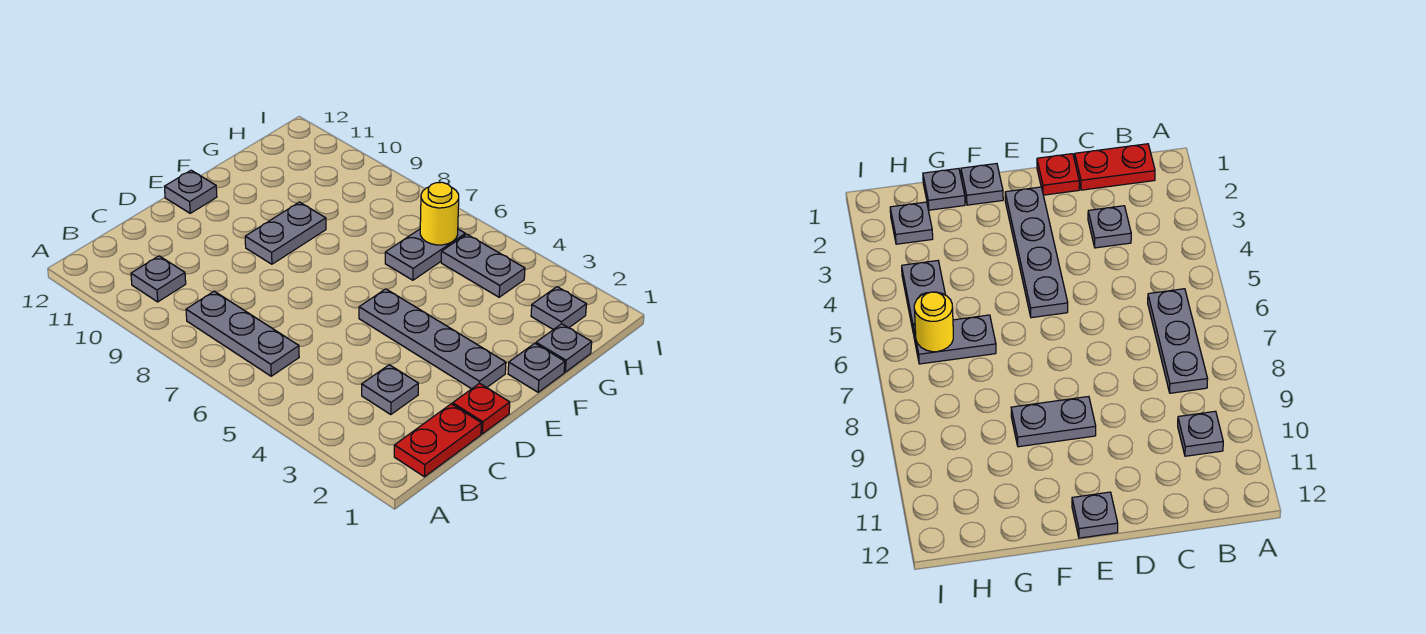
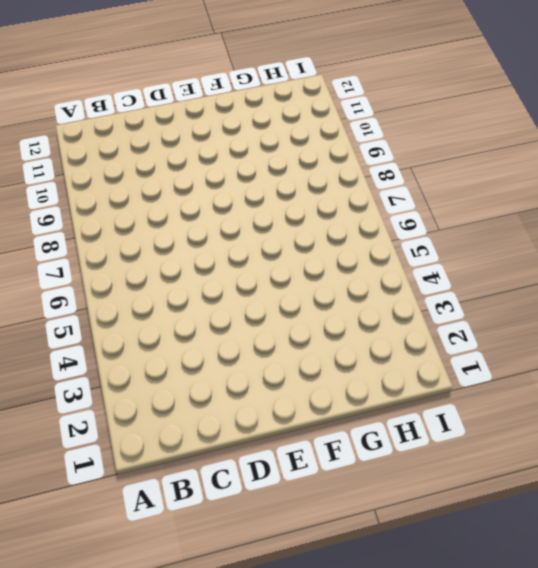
none -> red plate B1:C1 level 1
none -> grey plate B6:B8 level 1
none -> grey plate B10 level 1

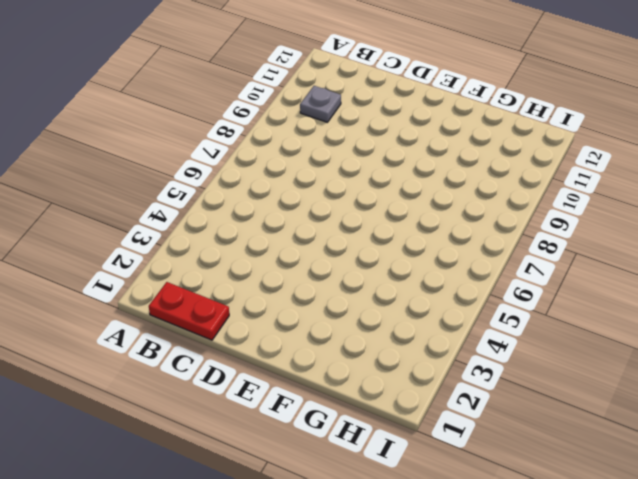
none -> grey plate B6:B8 level 1
none -> grey plate C3 level 1
none -> red plate D1 level 1

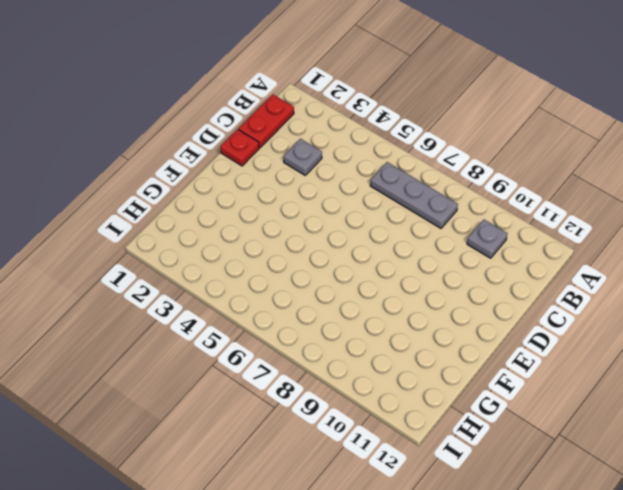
none -> grey plate E2:E5 level 1
none -> grey plate E9:F9 level 1
none -> grey plate E12 level 1

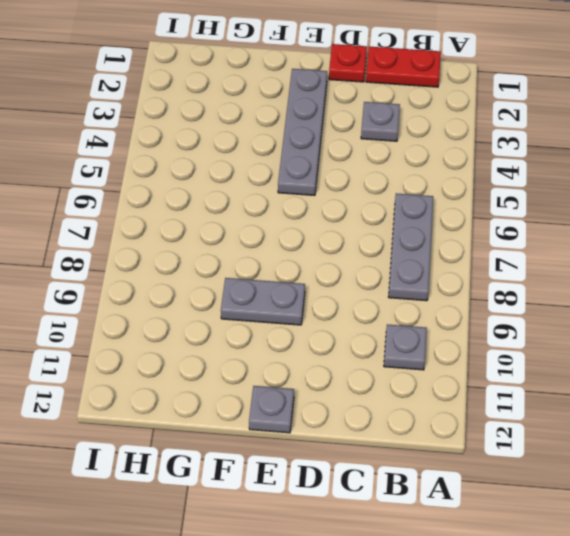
none -> grey plate F1 level 1
none -> grey plate G1 level 1
none -> grey plate G6:H6 level 1

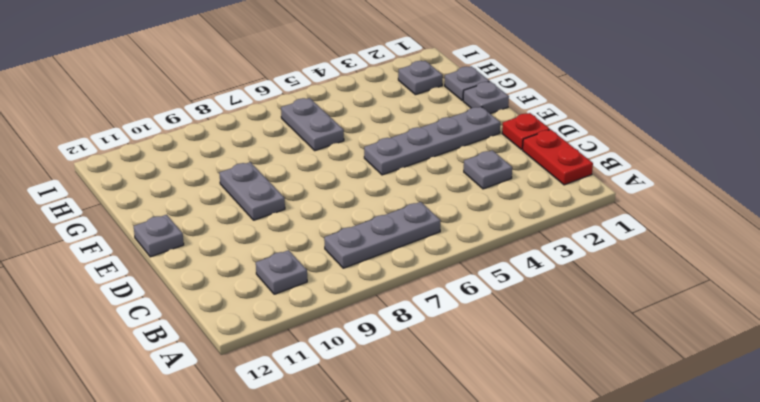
none -> grey plate H4:H5 level 1
none -> yellow round brick H6 level 2

